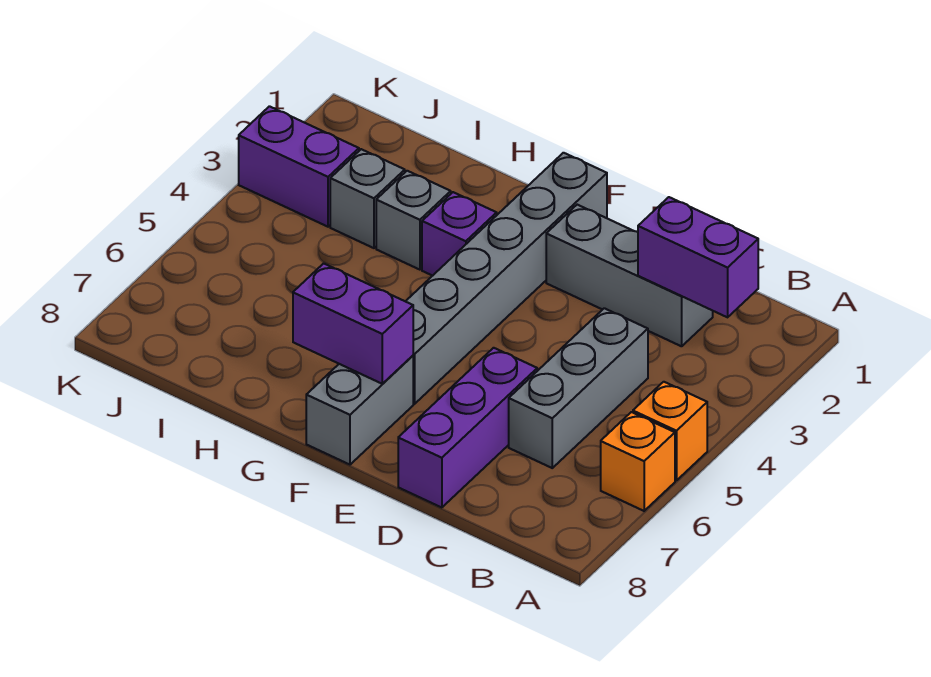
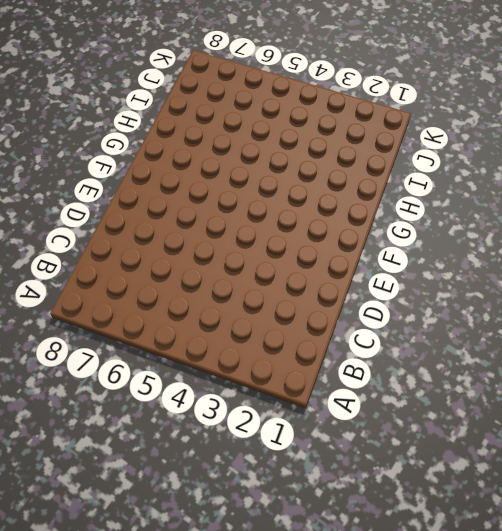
none -> orange brick A5 level 1
none -> orange brick A6 level 1
none -> grey brick C2:E2 level 1

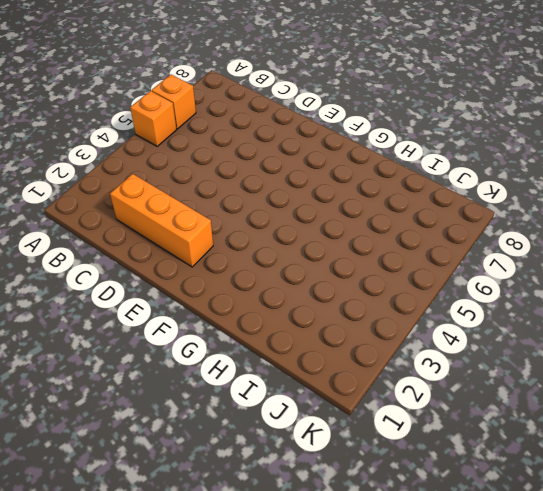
orange brick C2:E2 level 1 -> grey brick C2:E2 level 1
none -> grey brick C4:C6 level 1
none -> purple brick D6:D8 level 1
none -> grey brick F1:F6 level 1

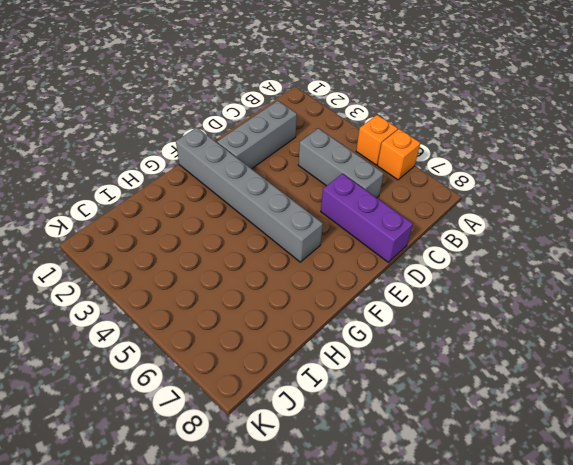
none -> grey brick F7:F8 level 1
none -> purple brick G3 level 1
none -> grey brick H3 level 1

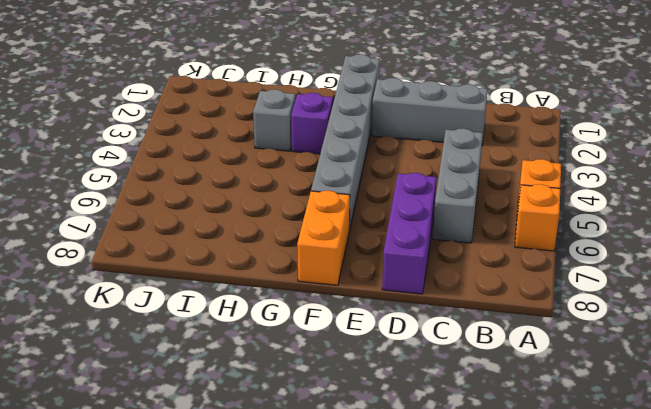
orange brick F7:F8 level 1 -> grey brick F7:F8 level 1
none -> grey brick I3 level 1
none -> purple brick J3:K3 level 1
none -> purple brick B2:C2 level 2

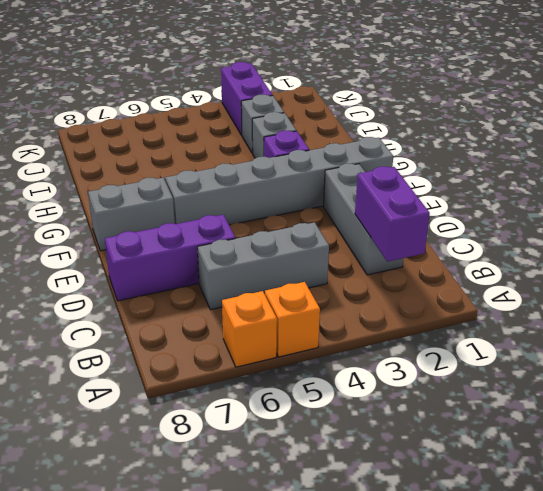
none -> purple brick F7:G7 level 2

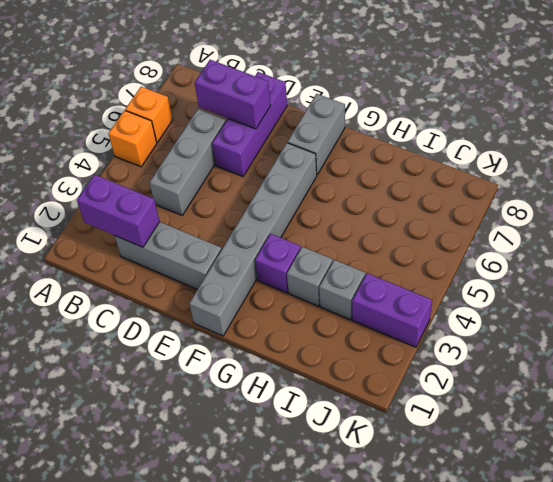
purple brick C7:D7 level 2 -> purple brick F7:G7 level 2

